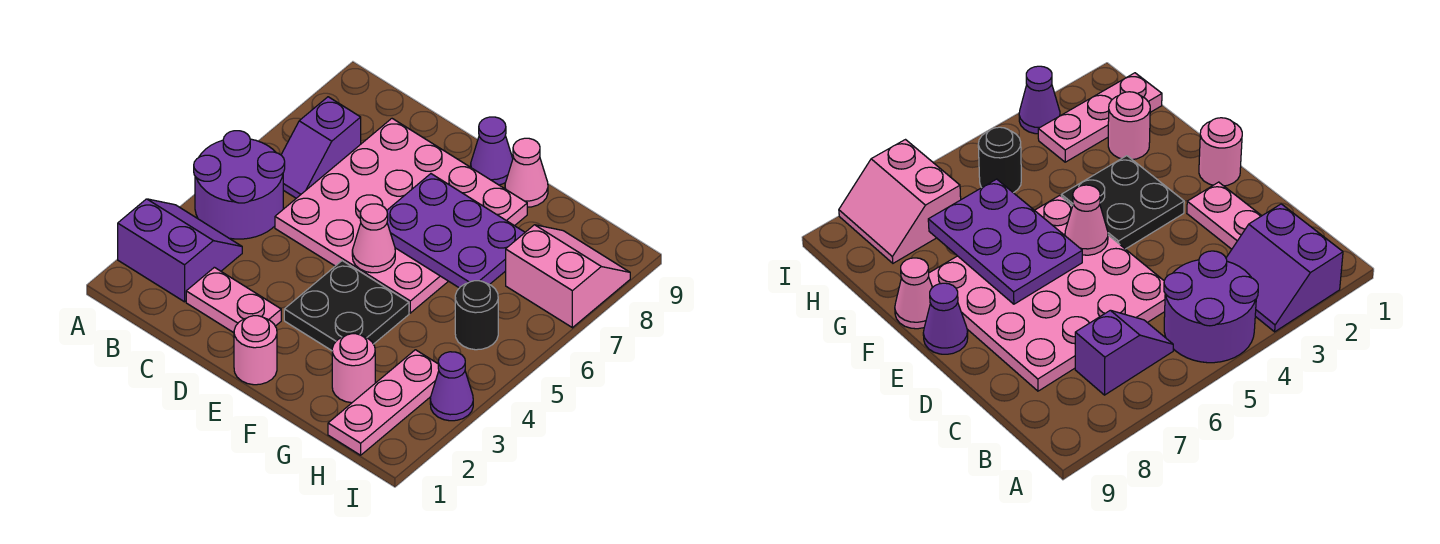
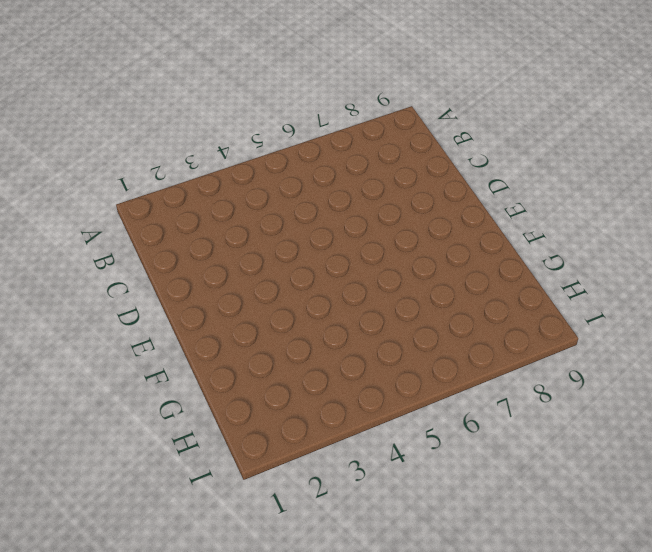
none -> purple slope A2:B3 level 1 top 2
none -> purple round brick A4:B5 level 1
none -> purple slope B6:B7 level 1 top 7

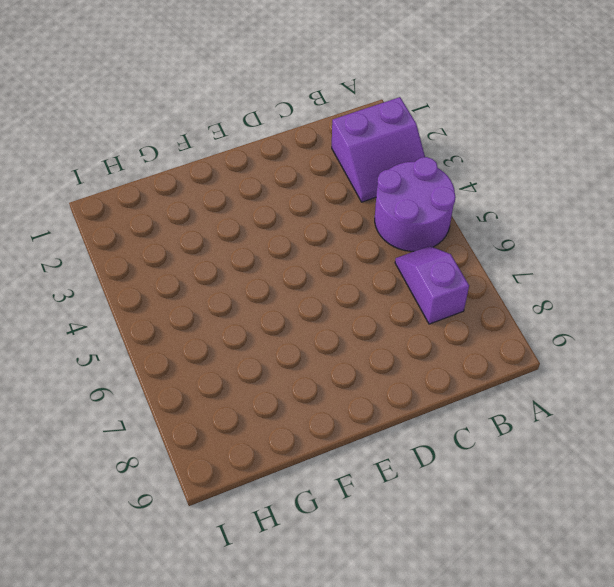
none -> pink plate C2:D2 level 1
none -> pink plate C5:F8 level 1
none -> pink round brick E1 level 1

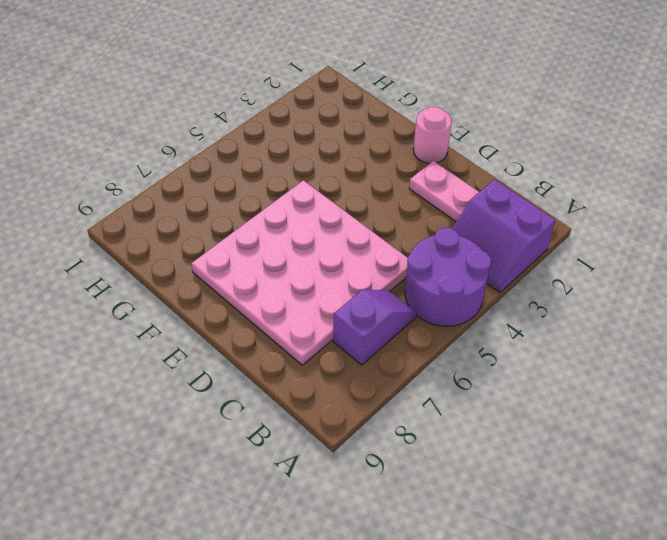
none -> black plate E3:F4 level 1
none -> purple cone E9 level 1
none -> pink cone F9 level 1

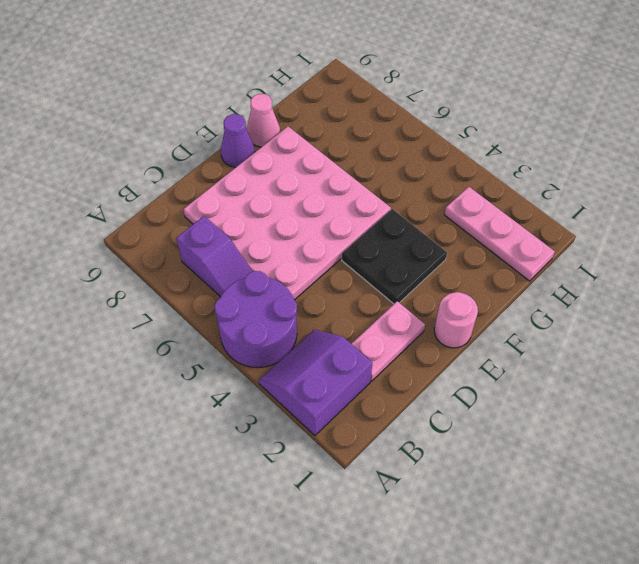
none -> pink round brick G2 level 1
none -> black round brick H5 level 1
none -> pink slope H7:I8 level 1 top 7

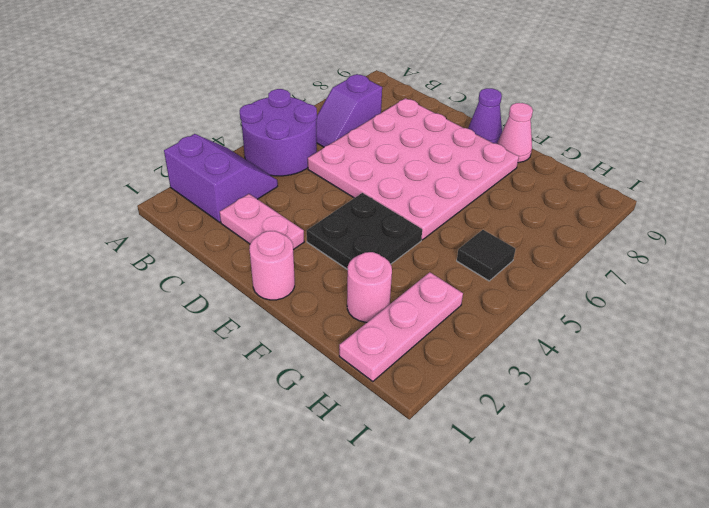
black tile H5 level 1 -> black round brick H5 level 1
none -> pink slope H7:I8 level 1 top 7
none -> purple cone I3 level 1
none -> pink cone E5 level 2

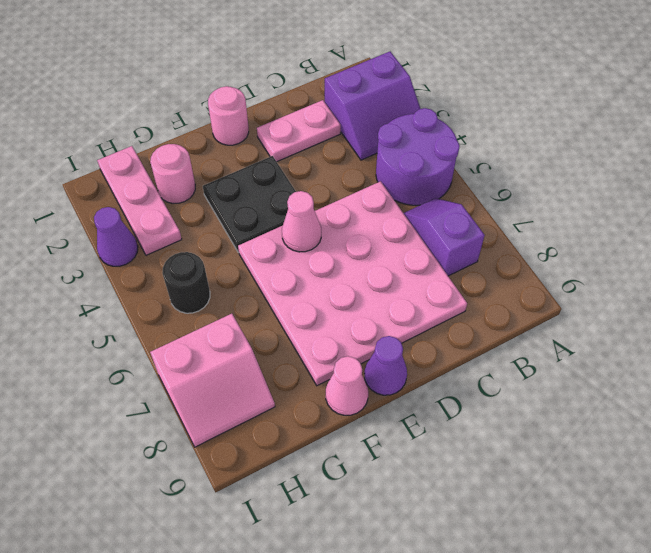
none -> purple plate E6:G7 level 2

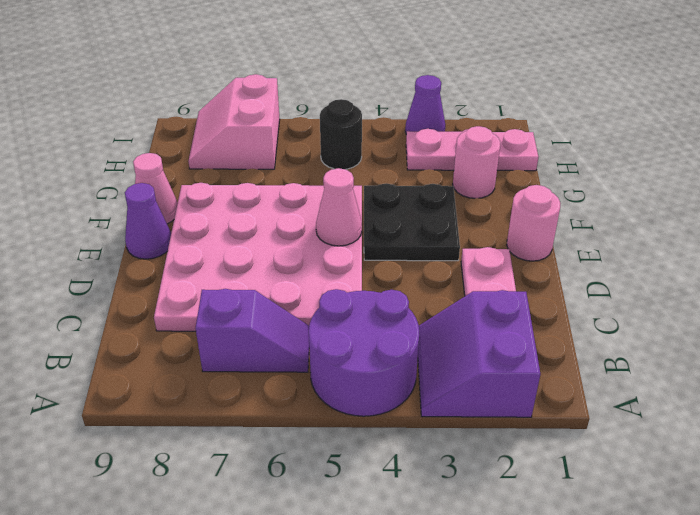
none -> purple plate E6:G7 level 2

